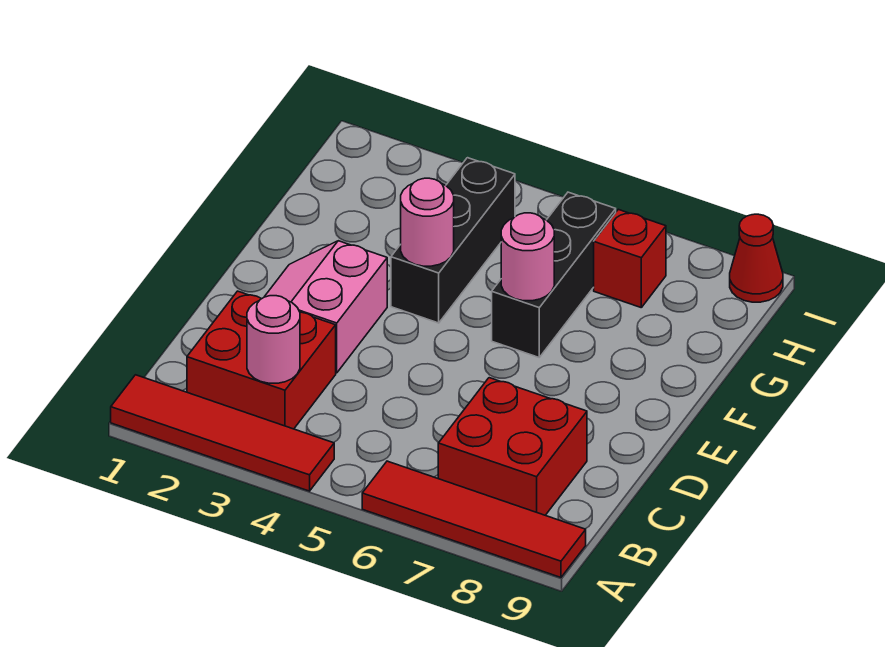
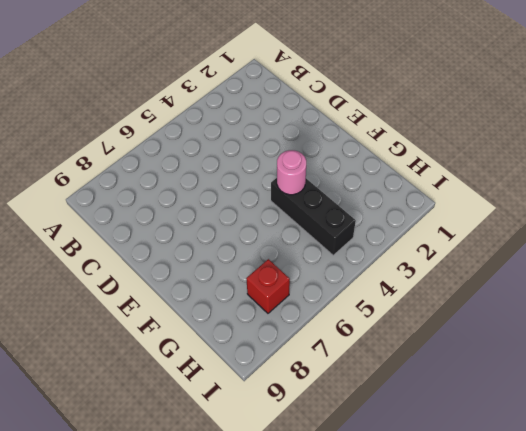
none -> red tile A1:A4 level 1
none -> red tile A6:A9 level 1
none -> red brick B2:C3 level 1

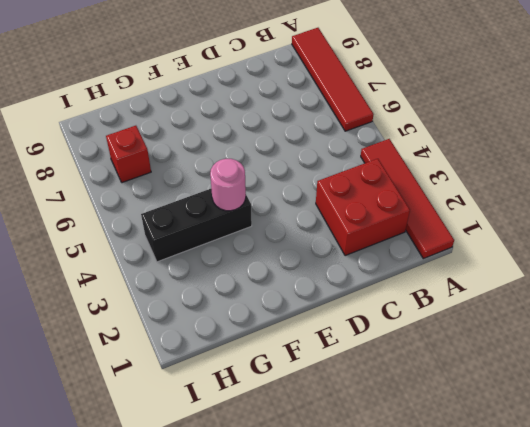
none -> red brick B7:C8 level 1
none -> pink slope D2:E3 level 1 top 3
none -> black brick F6:H6 level 1

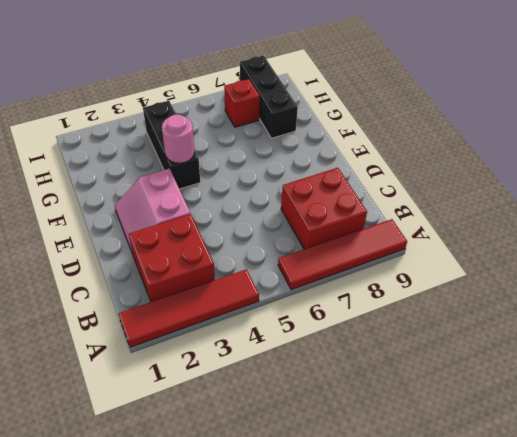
black brick G8:I8 level 1 -> black brick F6:H6 level 1
none -> red cone I9 level 1
none -> pink round brick B3 level 2
none -> pink round brick F6 level 2

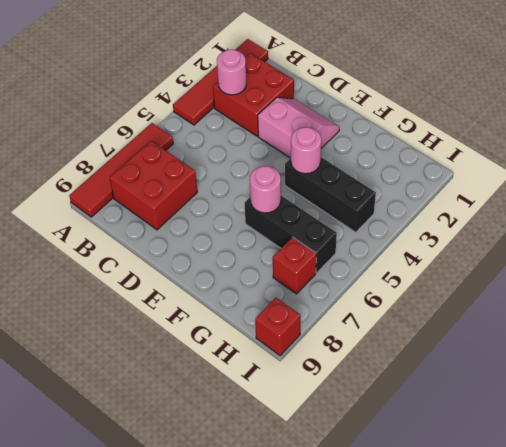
red brick I9 level 1 -> red cone I9 level 1

